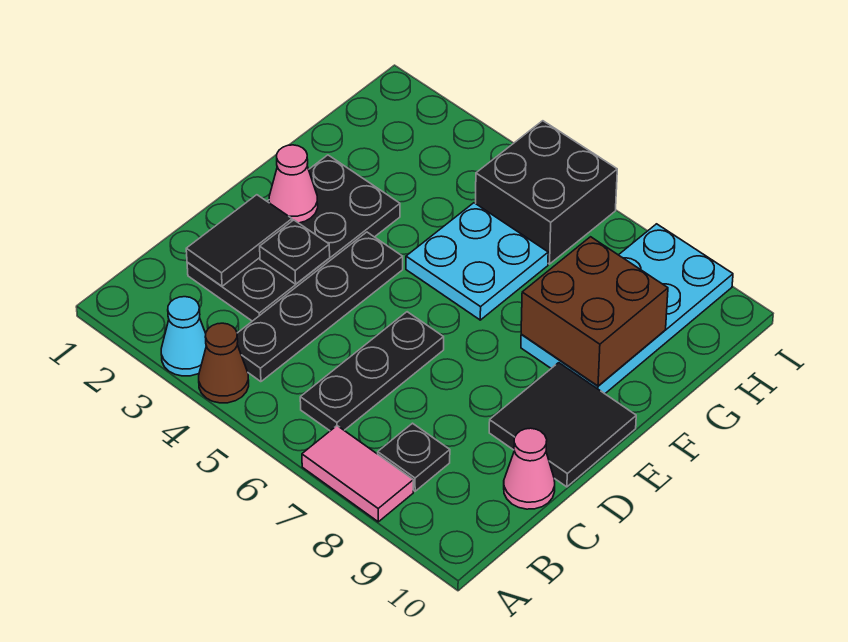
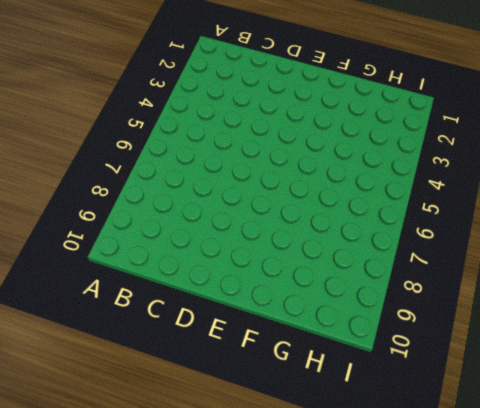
none -> cyan cone A3 level 1
none -> brown cone A4 level 1
none -> pink tile A7:A8 level 1

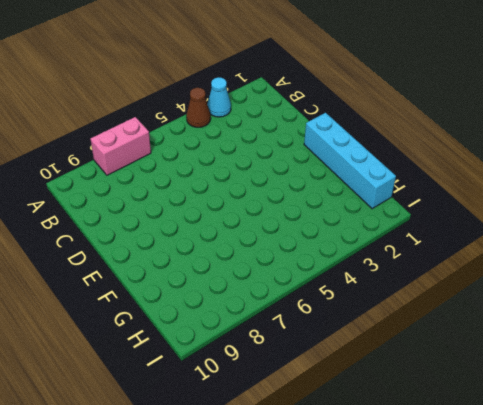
pink brick A7:A8 level 1 -> pink tile A7:A8 level 1
cyan brick E1:H1 level 1 -> none
none -> black plate B4:E4 level 1
none -> black plate B6:D6 level 1
none -> black plate B8 level 1

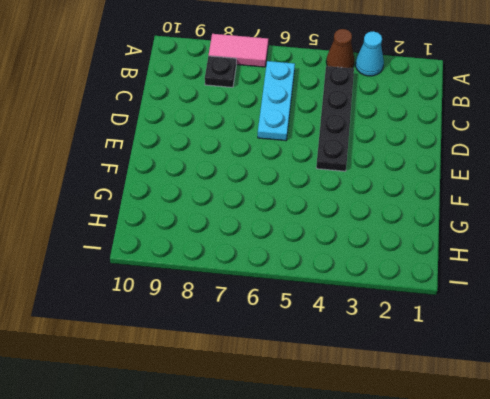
cyan plate B6:D6 level 1 -> black plate B6:D6 level 1
none -> black plate C2:F3 level 1
none -> pink cone C10 level 1
none -> black tile D9:E10 level 1

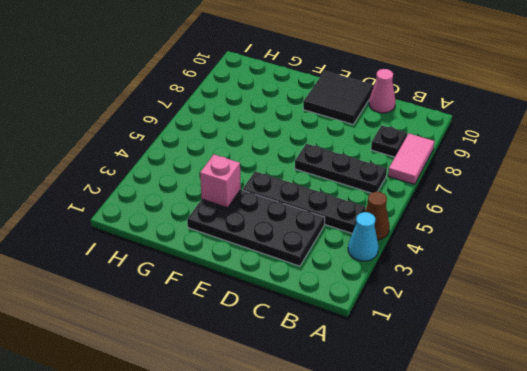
pink brick F3 level 2 -> none
none -> cyan plate F5:G6 level 1
none -> cyan plate F8:I9 level 1
none -> black brick H5:I6 level 1

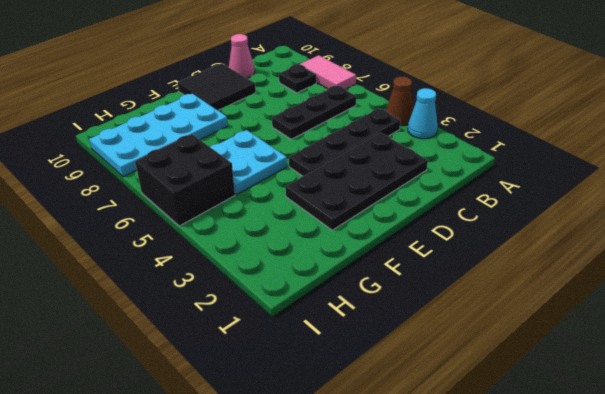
none -> black tile C2:D2 level 2
none -> black plate D3 level 2
none -> pink cone E2 level 2

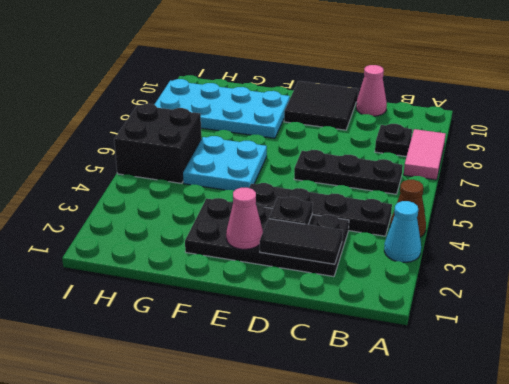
none -> brown brick F8:G9 level 2

